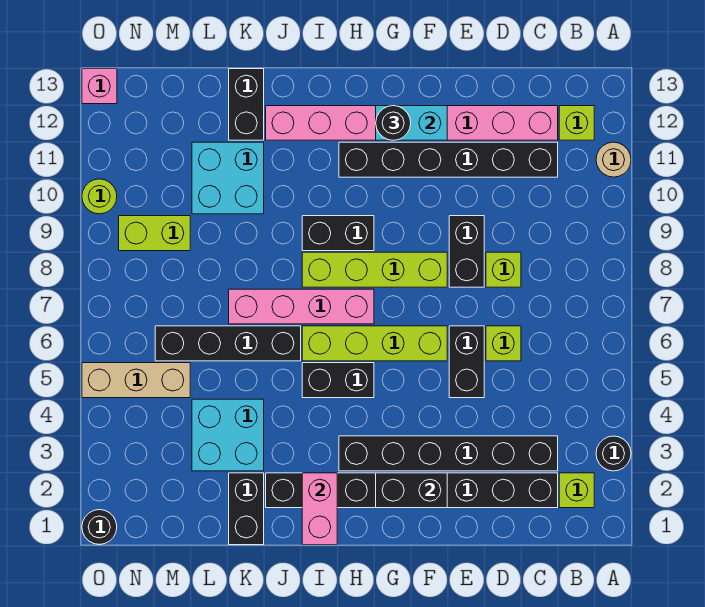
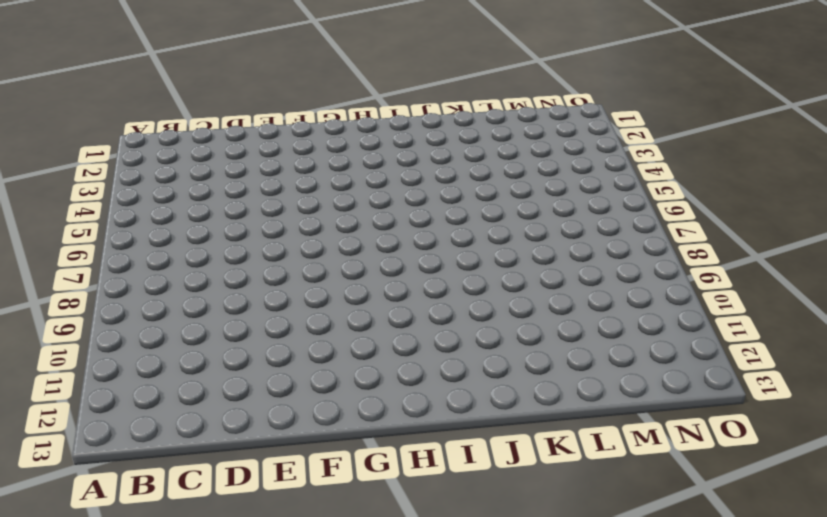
none -> black round brick A3 level 1
none -> tan round brick A11 level 1
none -> lime brick B2 level 1
none -> lime brick B12 level 1

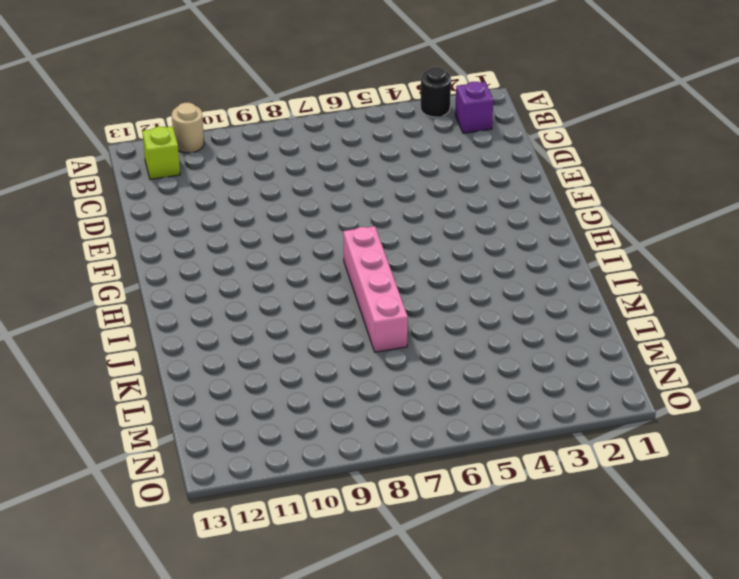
purple brick B2 level 1 -> lime brick B2 level 1
none -> black brick C2:J2 level 1
none -> black brick C3:H3 level 1
none -> black brick C11:H11 level 1
none -> pink brick C12:J12 level 1

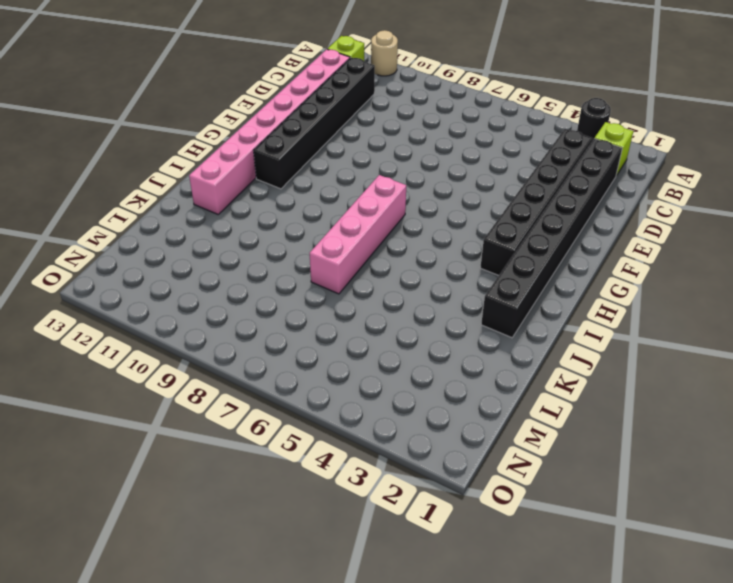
none -> lime brick D6 level 1
none -> lime brick D8 level 1
none -> black brick E5:E6 level 1
none -> black brick E8:E9 level 1

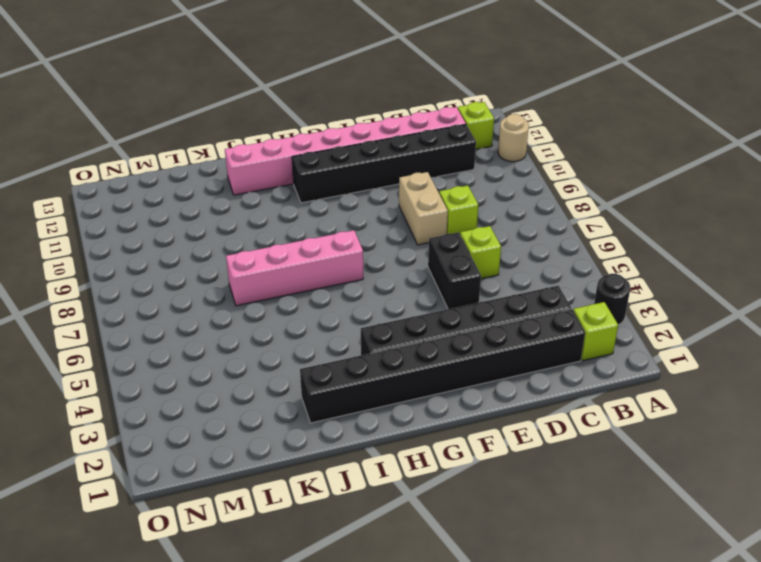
tan brick E8:E9 level 1 -> black brick E8:E9 level 1
none -> lime brick F6:I6 level 1
none -> lime brick F8:I8 level 1
none -> black brick H5:I5 level 1
none -> black brick H9:I9 level 1

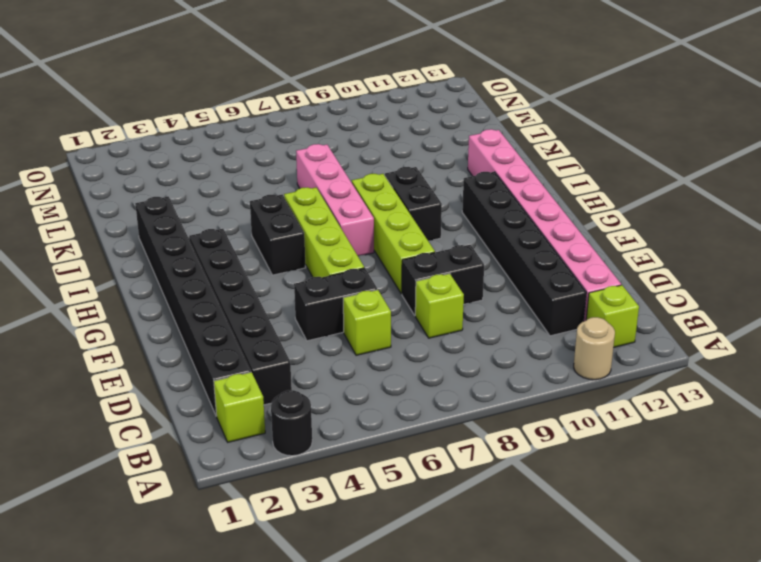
none -> black brick J6:M6 level 1
none -> black brick K1:K2 level 1
none -> cyan brick K3:L4 level 1
none -> cyan brick K10:L11 level 1

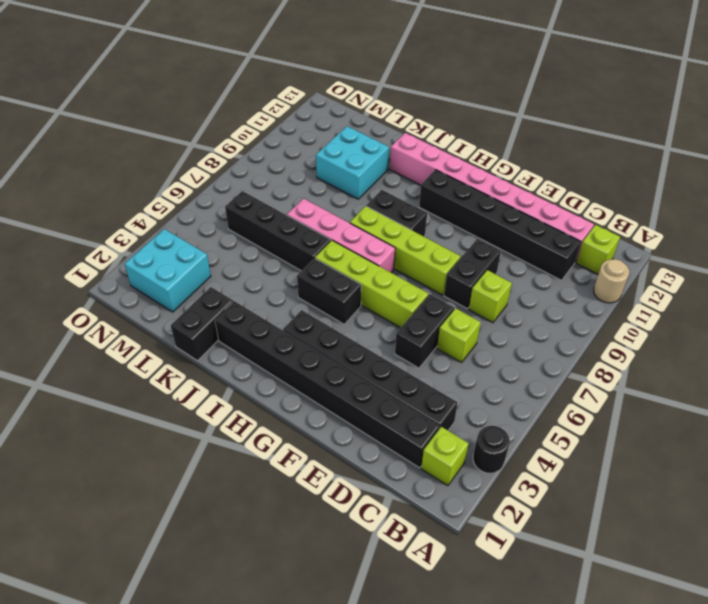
cyan brick M2:N3 level 1 -> cyan brick K3:L4 level 1
none -> black brick K12:K13 level 1
none -> tan brick M5:O5 level 1
none -> lime brick M9:N9 level 1
none -> black round brick O1 level 1

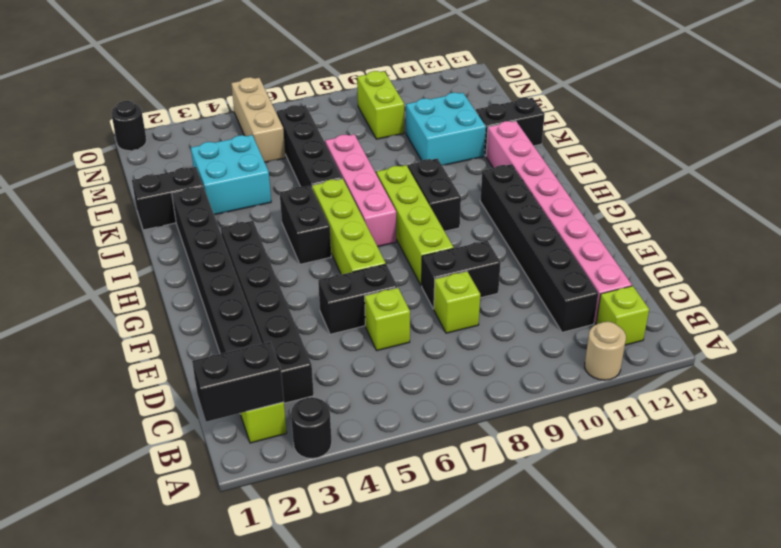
black brick B1:B2 level 2 -> black brick F2:G2 level 2
none -> lime round brick O10 level 1
none -> pink brick O13 level 1
none -> cyan brick F12:G12 level 2
none -> pink brick I1:I2 level 2

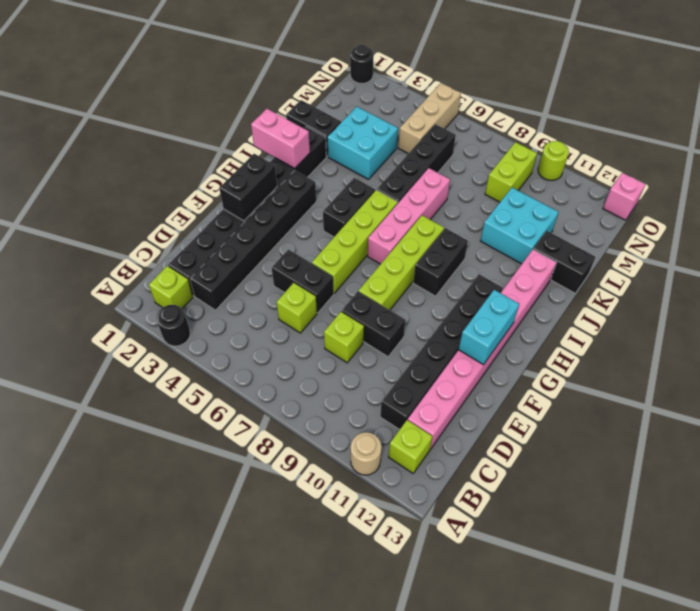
none -> black round brick G12 level 3

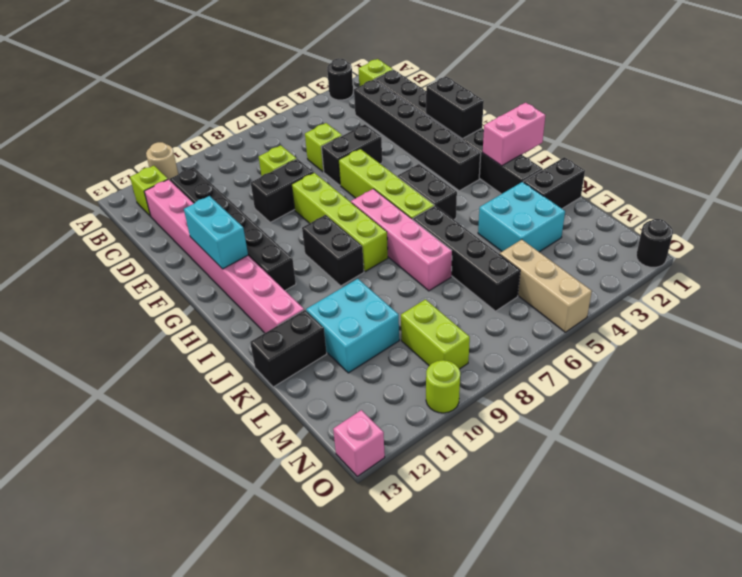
none -> black round brick G12 level 3

